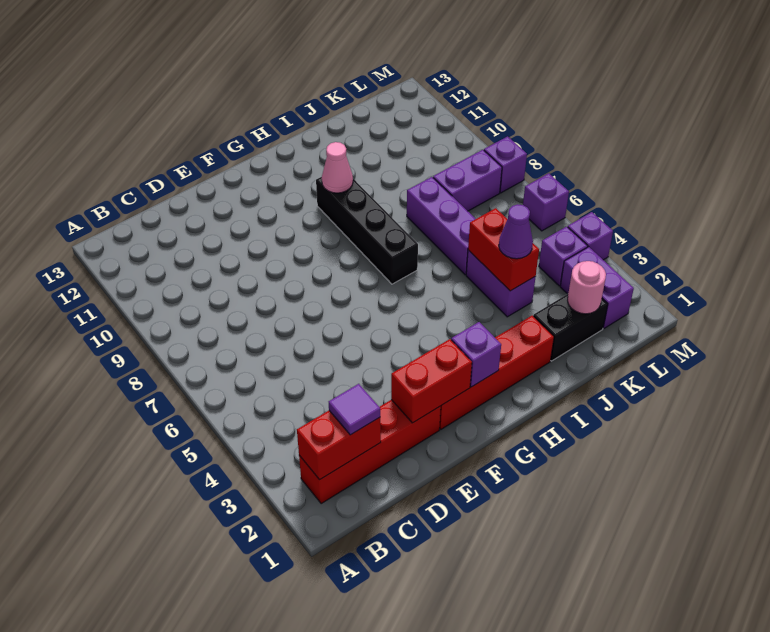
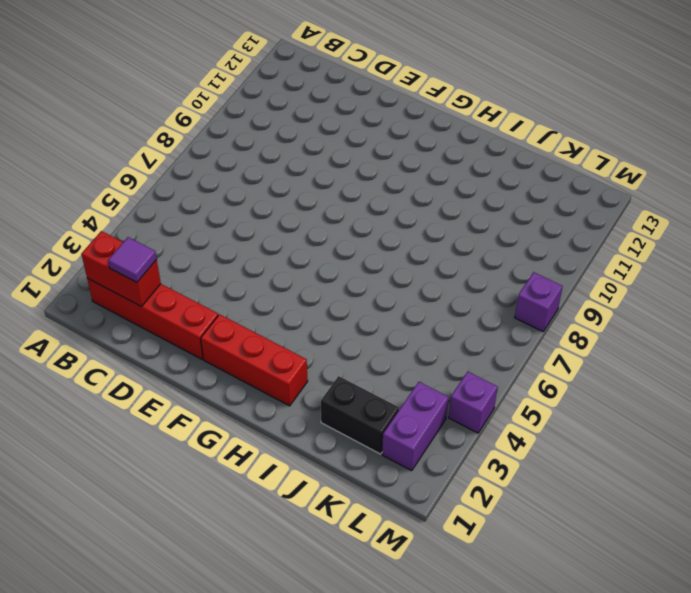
red brick F2:H2 level 1 -> red brick F2:I2 level 1
none -> black brick H7:H10 level 1
none -> purple brick J4:J5 level 1
none -> purple brick J6:J8 level 1

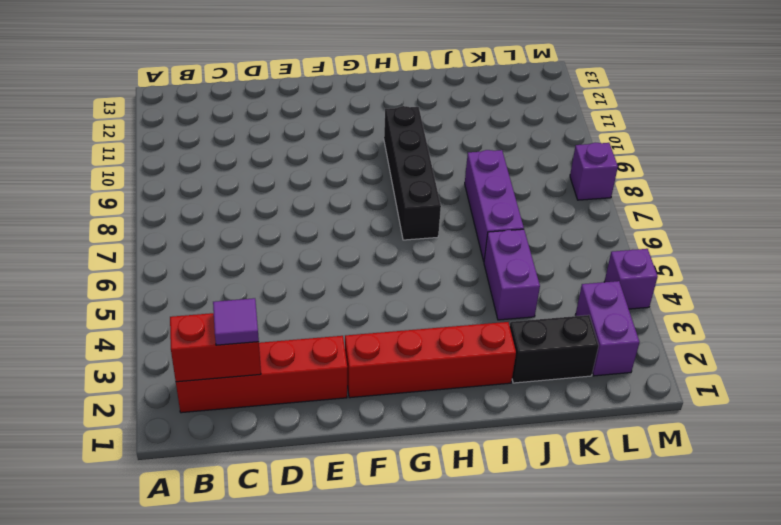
none -> purple brick K8:L8 level 1
none -> purple brick L4 level 1
none -> purple brick M6 level 1

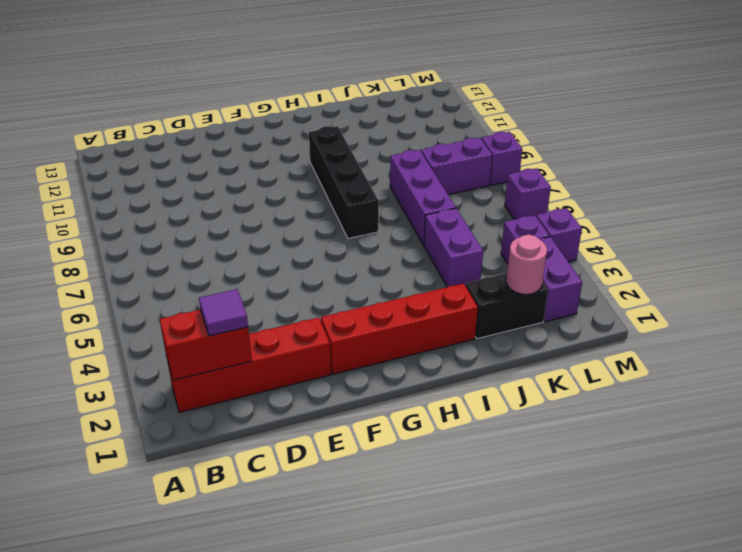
none -> red brick E2:F2 level 2
none -> purple brick G2 level 2
none -> pink cone H10 level 2

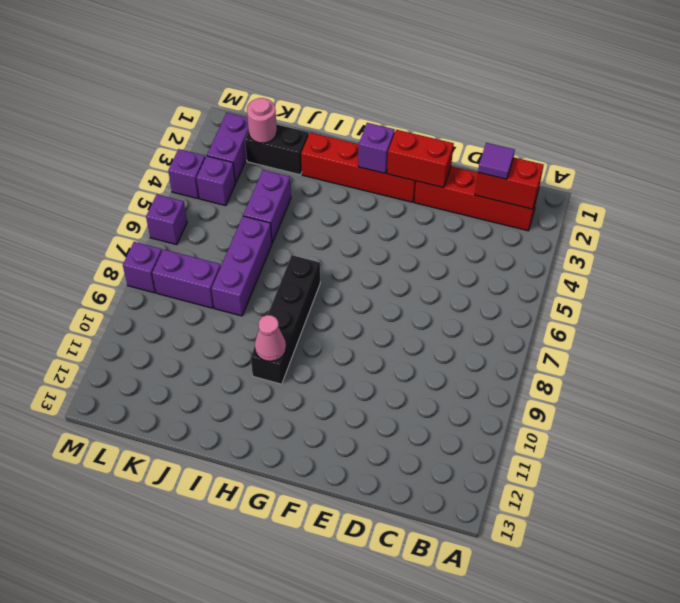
none -> red brick J4:J5 level 2
none -> purple cone J4 level 3

